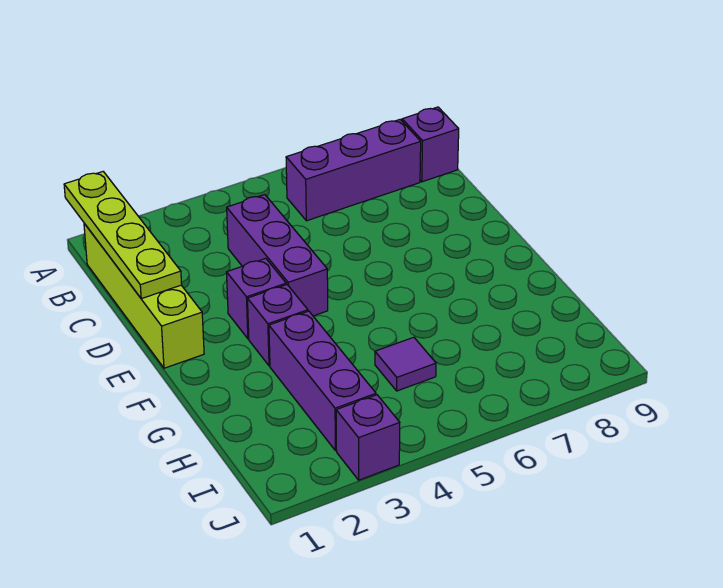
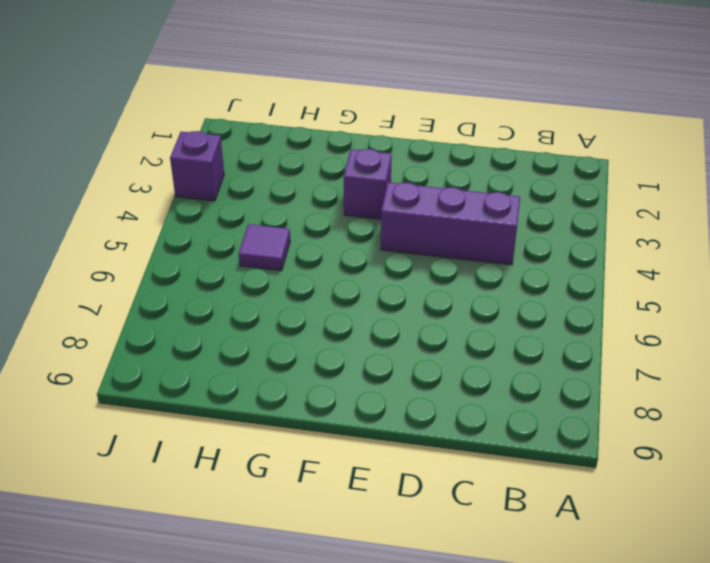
none -> lime brick B1:E1 level 1
none -> purple brick B6:B8 level 1

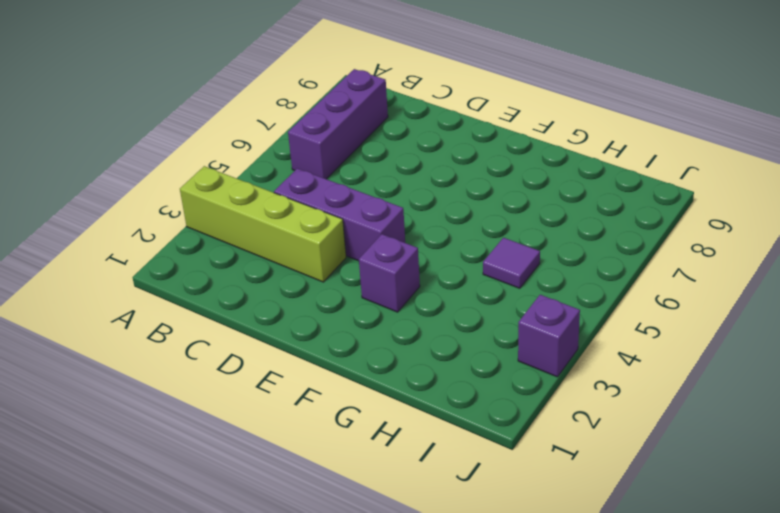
lime brick A3:D3 level 1 -> lime brick B1:E1 level 1
none -> purple brick B9 level 1
none -> purple brick E3 level 1

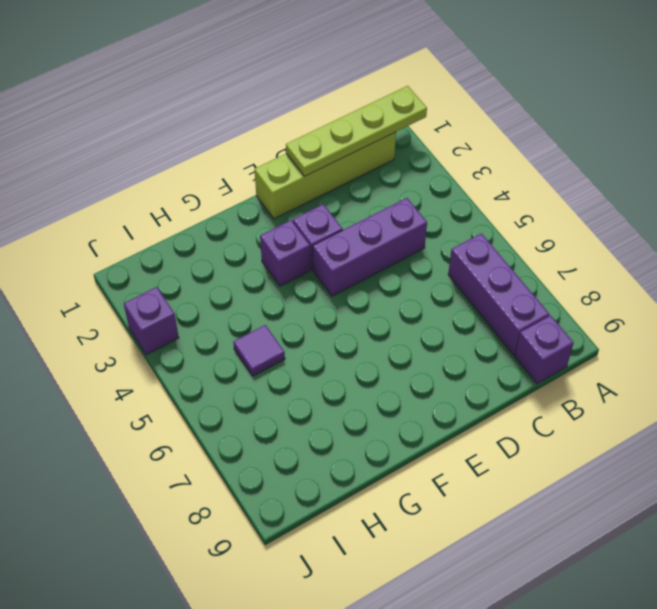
none -> purple brick G3:I3 level 1

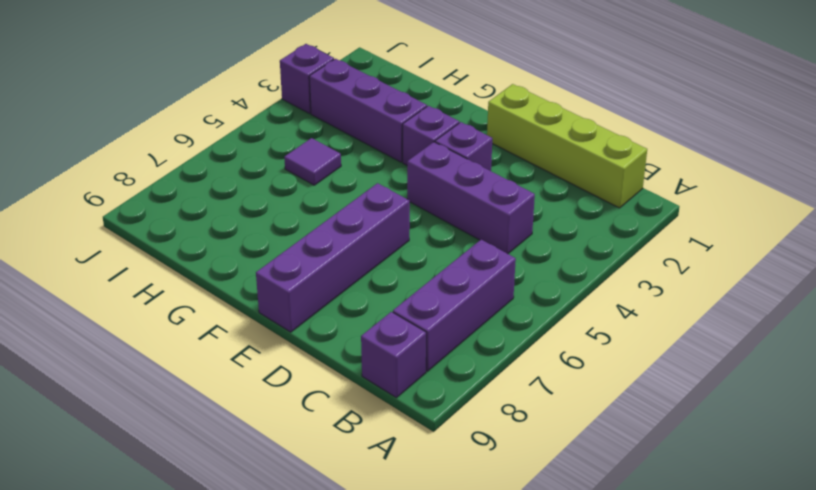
purple brick E6:E9 level 1 -> none
none -> lime plate A1:D1 level 2

